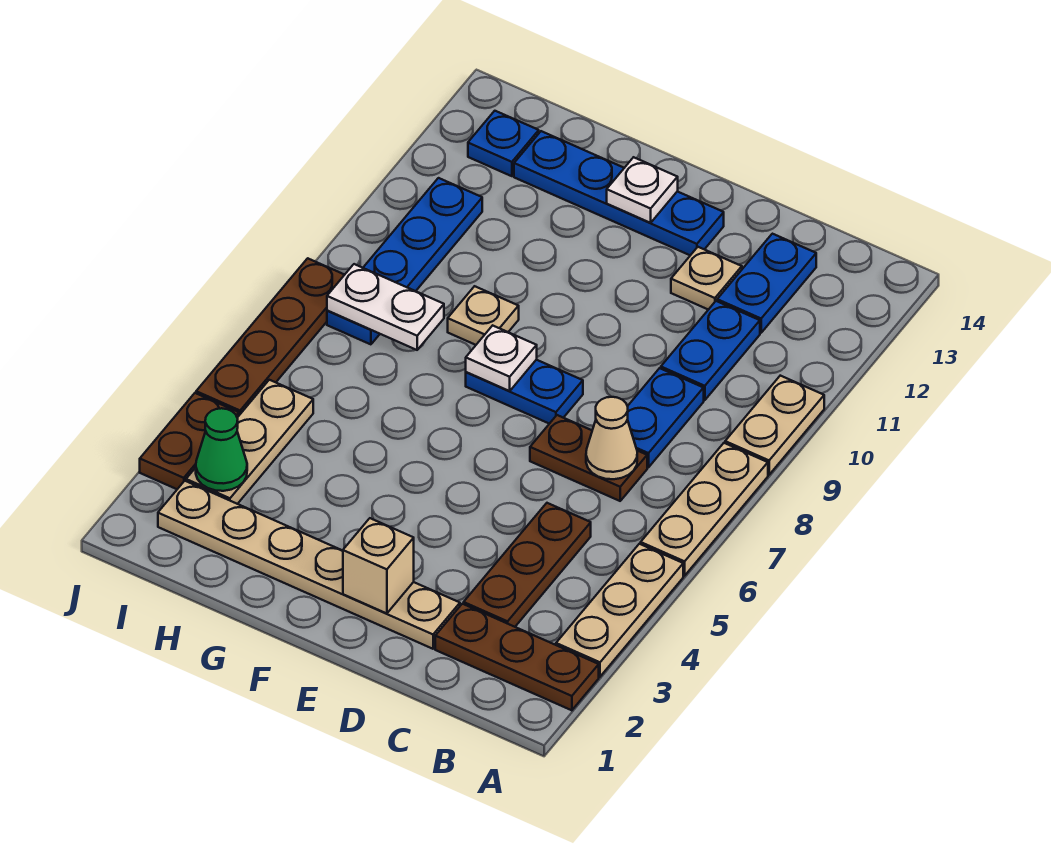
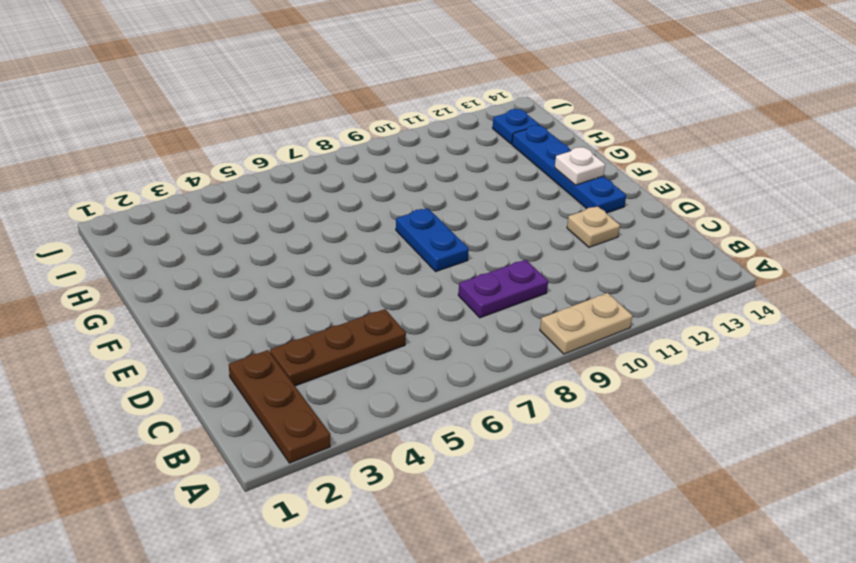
purple plate C8:C9 level 1 -> blue plate C8:C9 level 1
none -> tan plate A3:A5 level 1
none -> tan plate A6:A8 level 1
none -> brown plate C7:D7 level 1

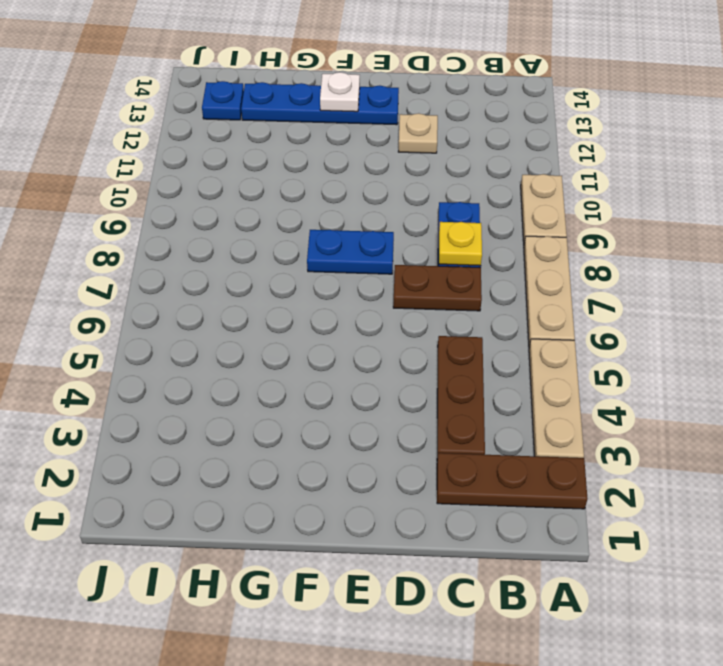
yellow plate C8 level 2 -> none
none -> blue plate C10:C11 level 1
none -> blue plate C12:C13 level 1
none -> tan plate D2:I2 level 1

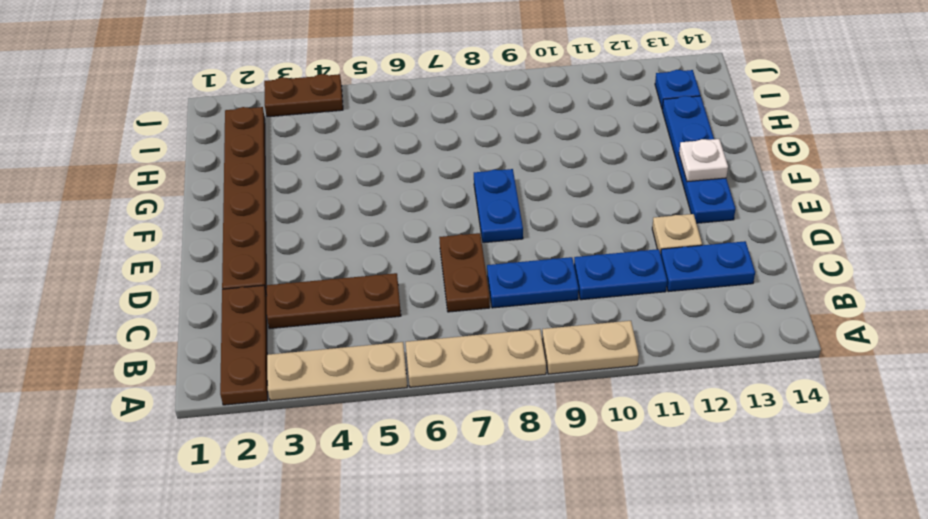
brown plate D2:I2 level 1 -> tan plate D2:I2 level 1
none -> tan plate G9 level 1
none -> tan plate I3:I5 level 1
none -> blue plate I8:I11 level 1

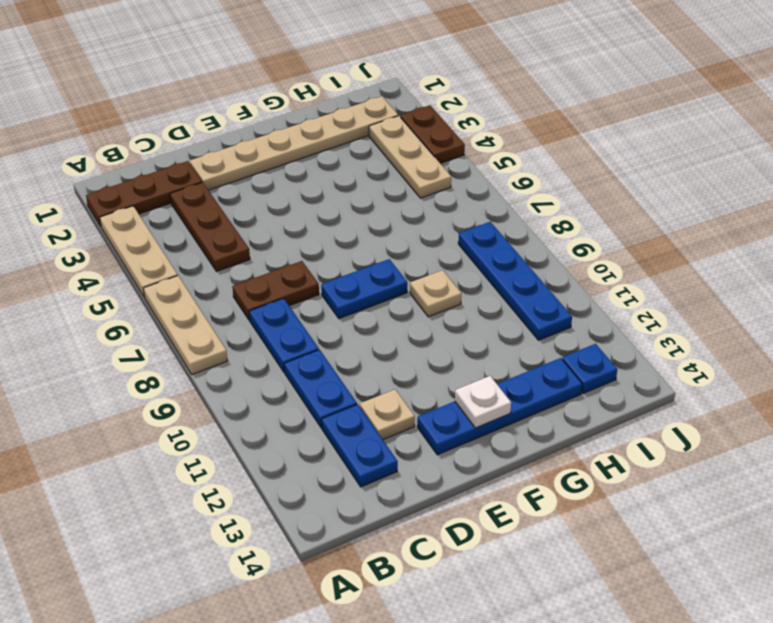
none -> tan plate A9:A10 level 1
none -> brown plate J5:J8 level 1
none -> tan cone C7 level 2

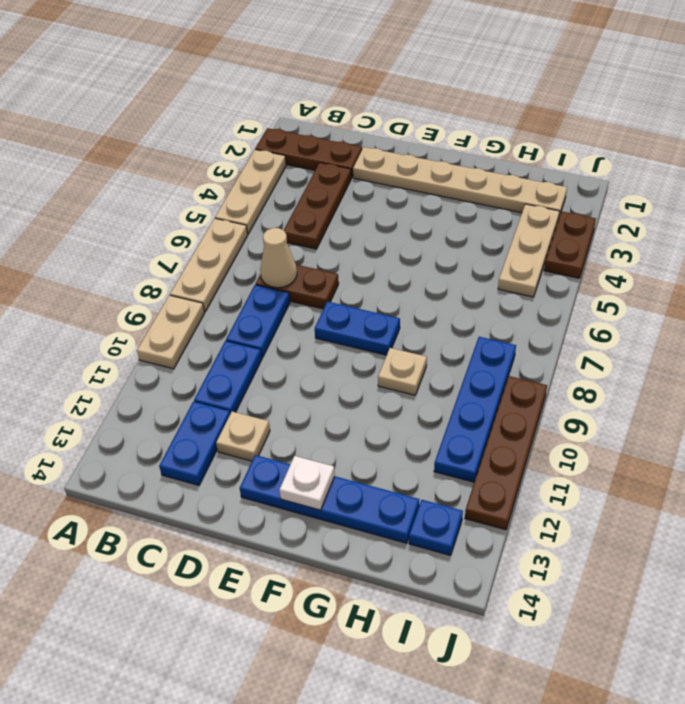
brown plate J9:J12 level 1 -> brown plate J5:J8 level 1
none -> tan brick E2 level 2
none -> white plate F8 level 2
none -> white plate H8:I8 level 2

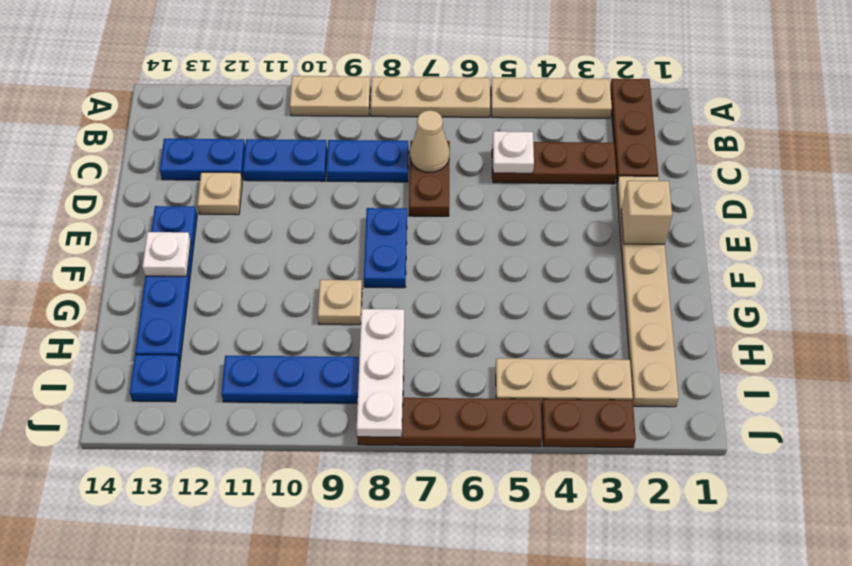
white plate C5 level 2 -> white plate F8 level 2
white plate H8:J8 level 2 -> white plate H8:I8 level 2
none -> green cone I3 level 2

